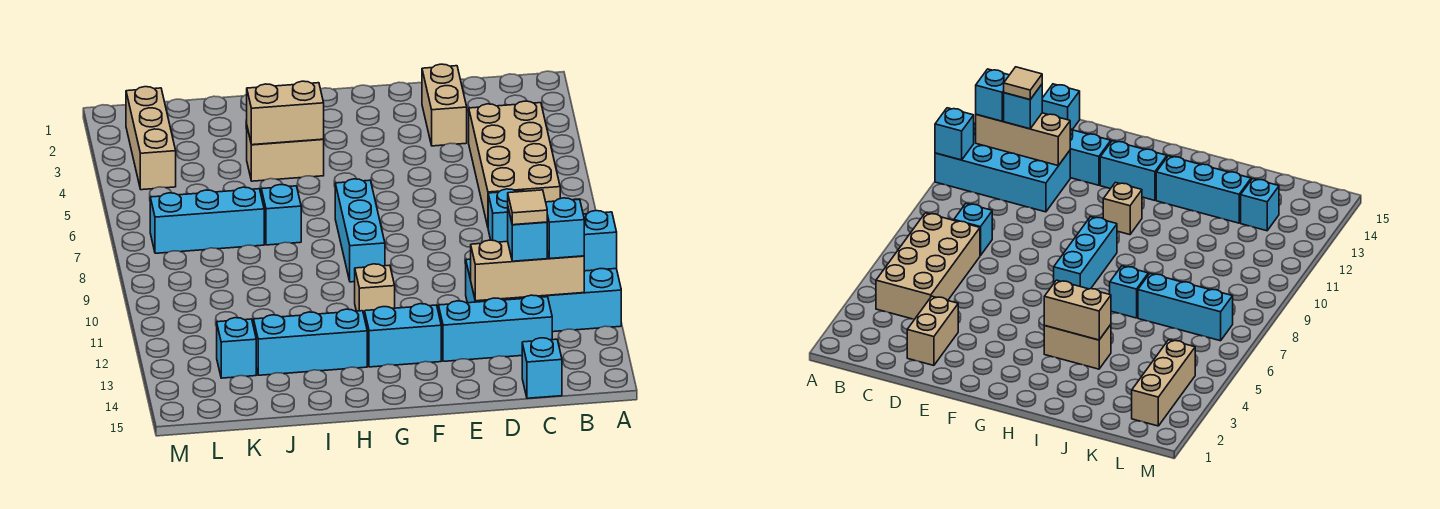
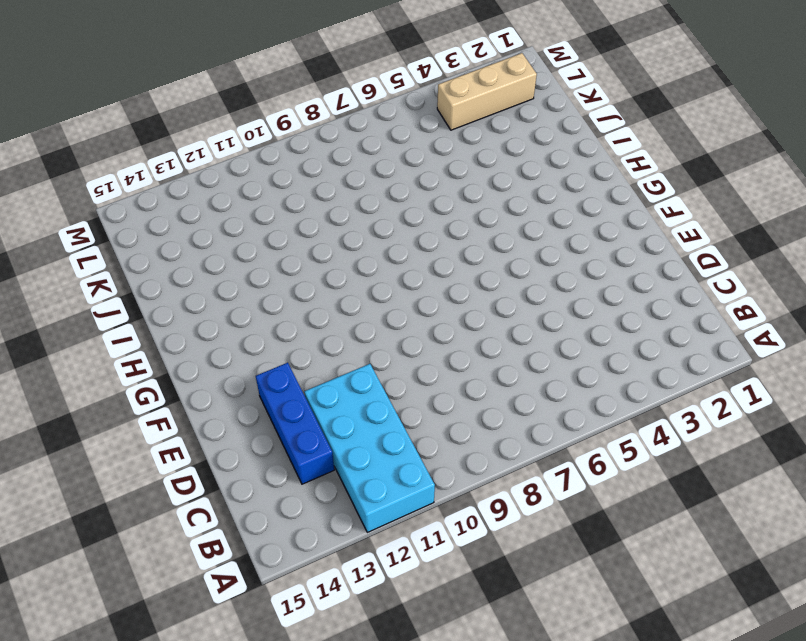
blue brick C13:E13 level 1 -> cyan brick C13:E13 level 1
none -> tan brick B4:C7 level 1
none -> cyan brick C8 level 1
none -> cyan brick C15 level 1

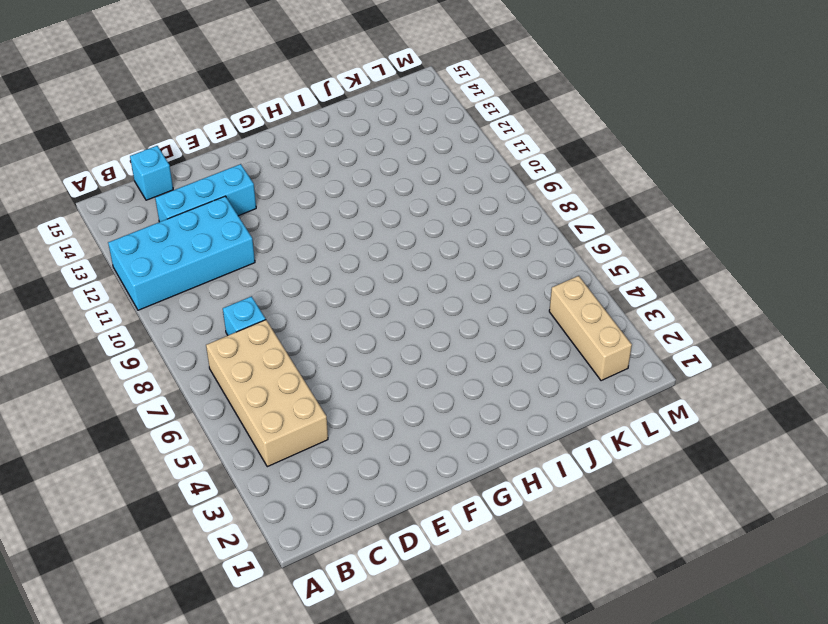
none -> tan brick D2:D3 level 1
none -> cyan brick F13:G13 level 1
none -> cyan brick G7:G9 level 1

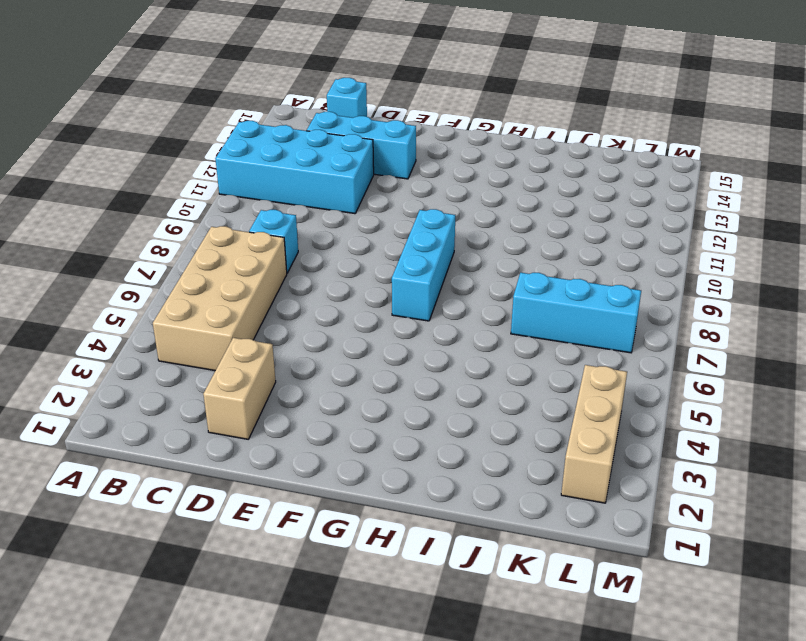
none -> cyan brick F13:G13 level 1
none -> tan brick G11 level 1
none -> tan brick H4:I4 level 1

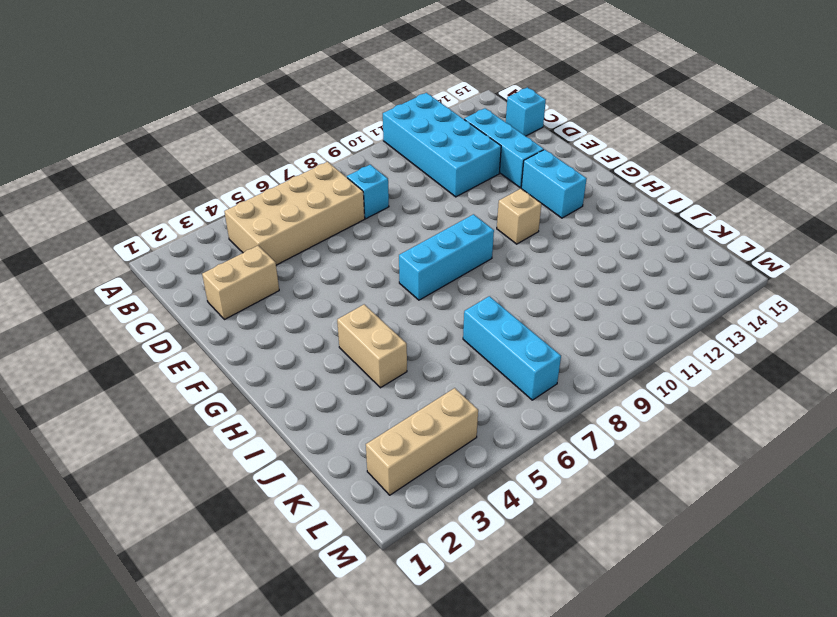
none -> cyan brick H13:J13 level 1
none -> cyan brick I7 level 1
none -> cyan brick K13 level 1

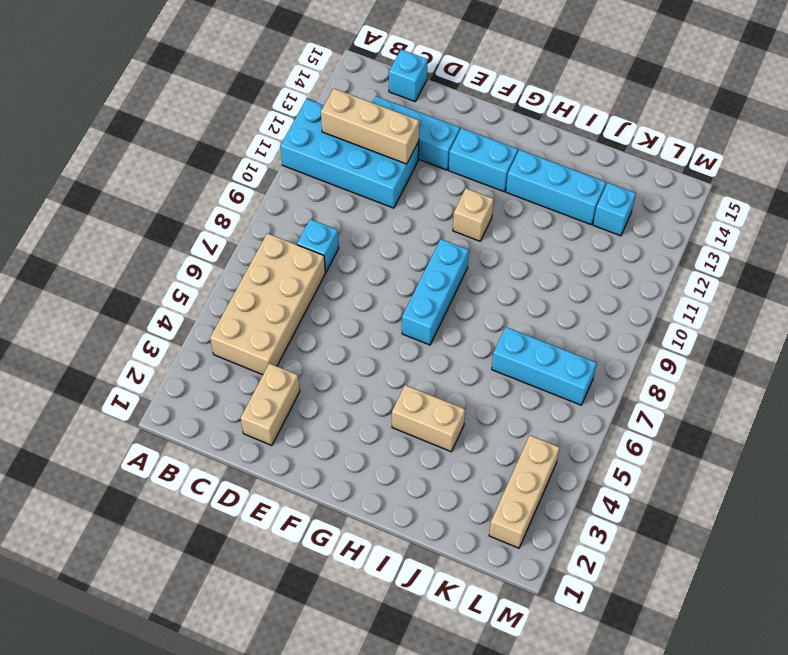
none -> cyan brick I7 level 1
none -> cyan brick A11 level 2
none -> tan brick H4:I4 level 2

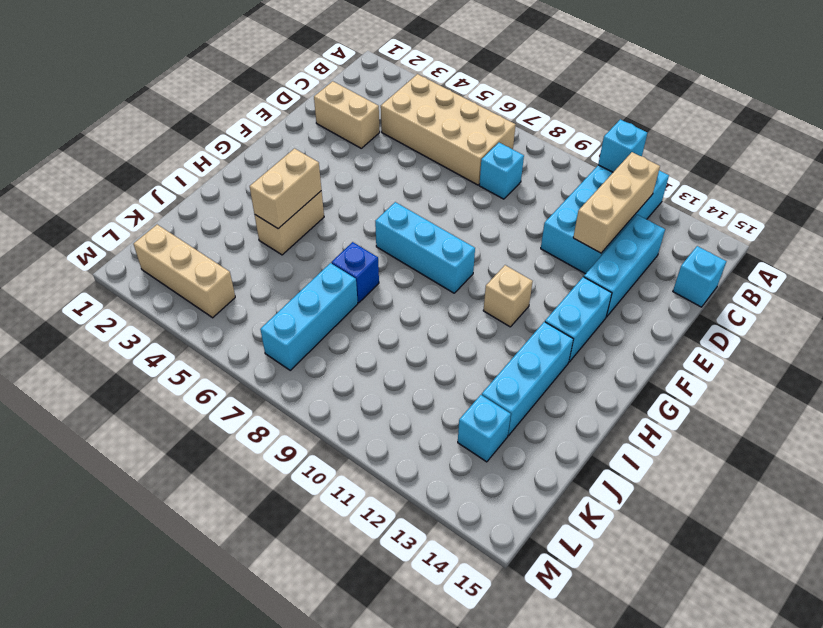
blue brick I7 level 1 -> cyan brick I7 level 1
none -> cyan brick B12 level 3
none -> cyan brick C12 level 3
none -> tan tile C12 level 4

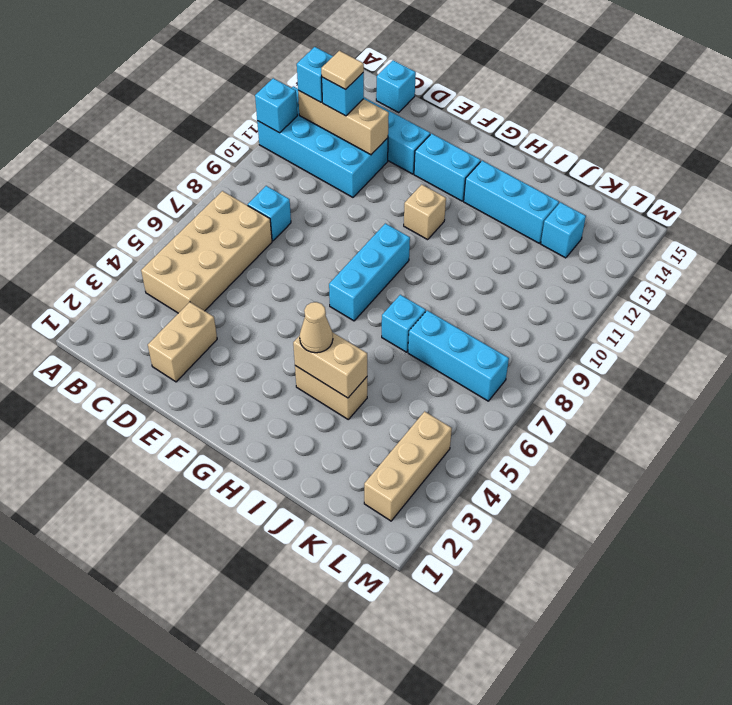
tan cone H4 level 3 -> none

